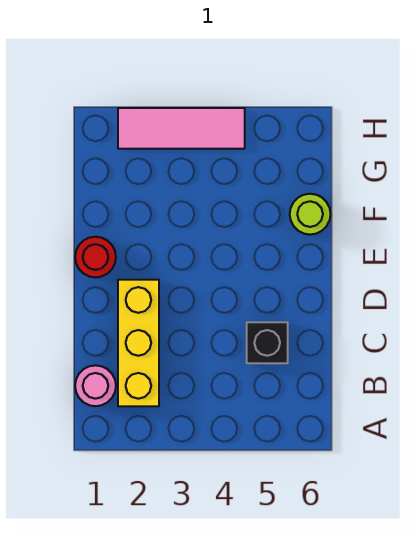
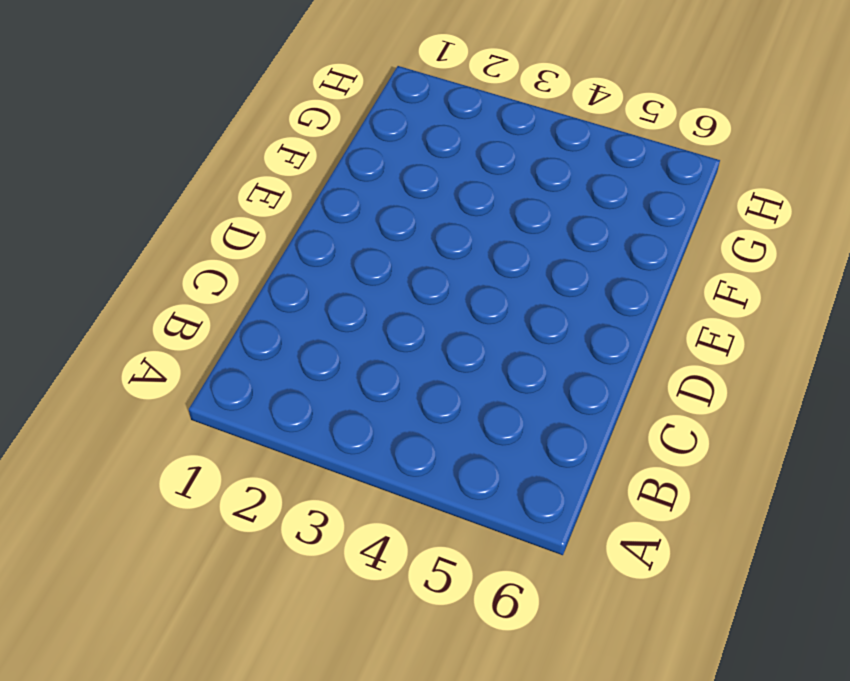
none -> pink round brick B1 level 1
none -> yellow brick B2:D2 level 1

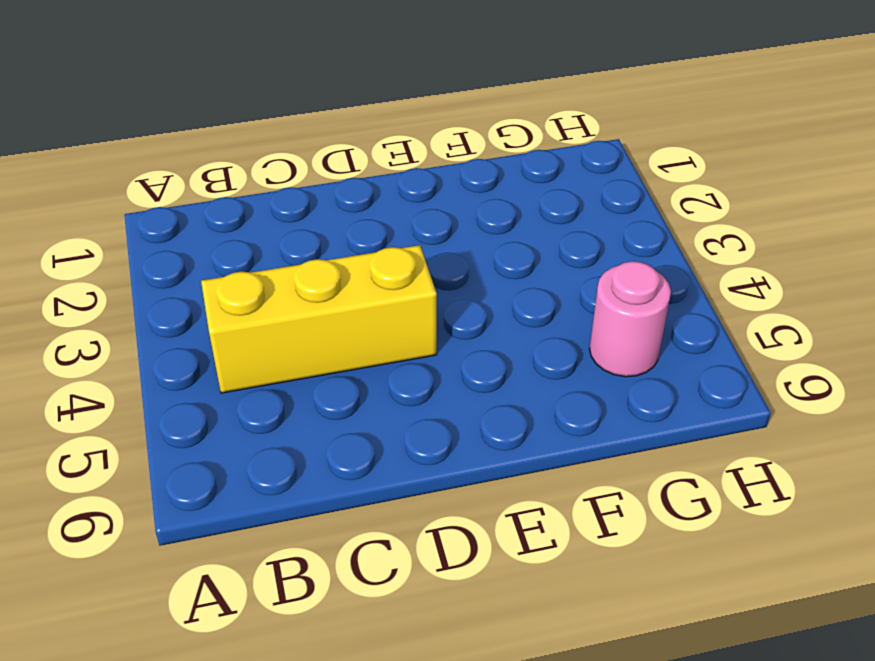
yellow brick B4:D4 level 1 -> yellow brick B2:D2 level 1
pink round brick G5 level 1 -> pink round brick B1 level 1
none -> black brick C5 level 1
none -> red round brick E1 level 1

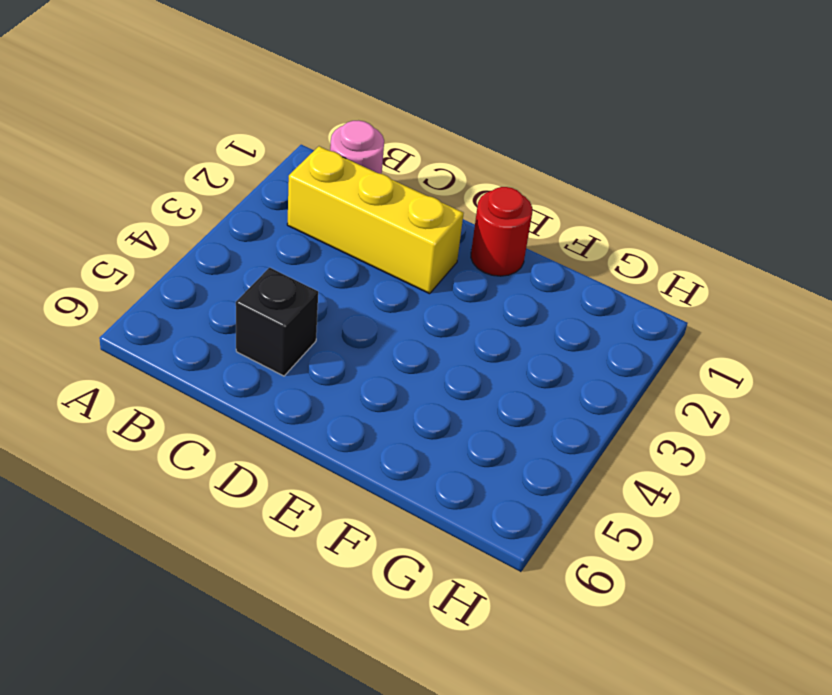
none -> lime round brick F6 level 1
none -> pink tile H2:H4 level 1

